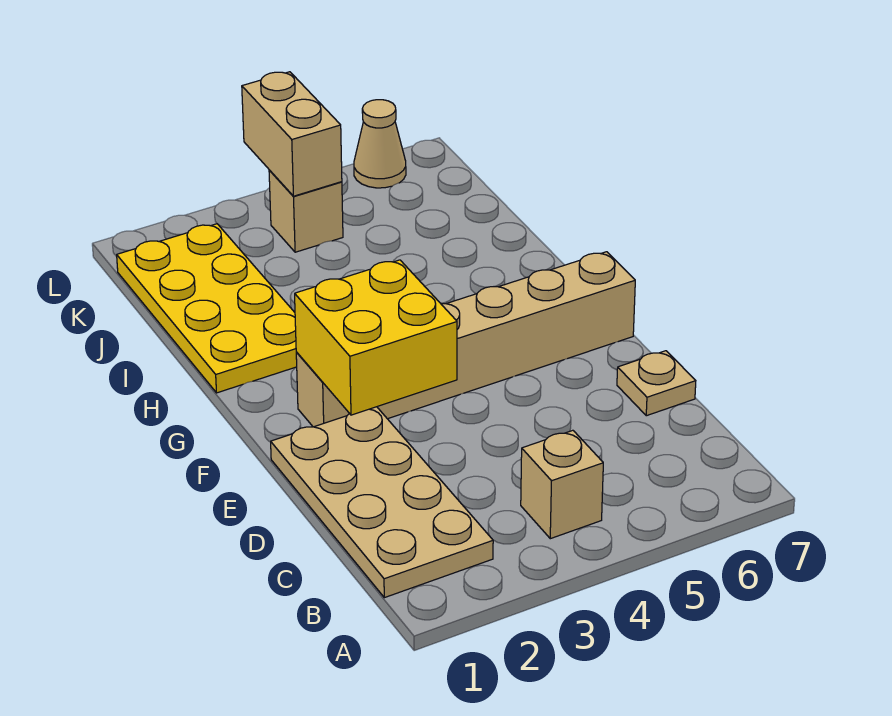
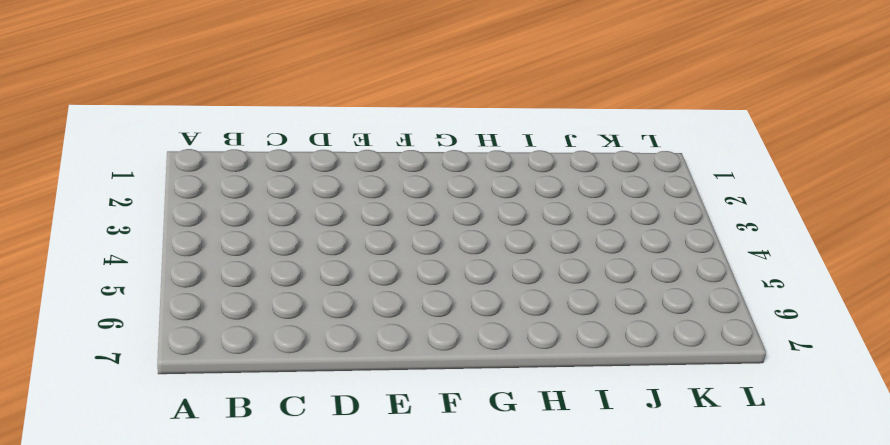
none -> tan plate B1:E2 level 1
none -> tan brick B4 level 1

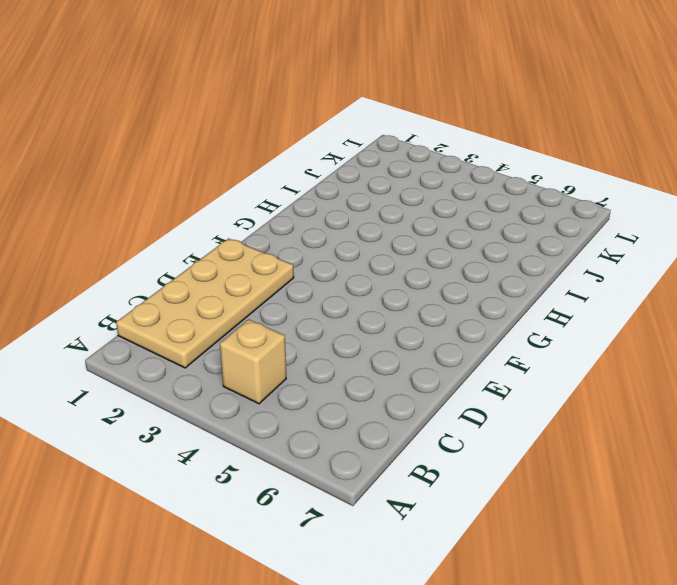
none -> tan plate D7 level 1
none -> tan brick F2:F7 level 1

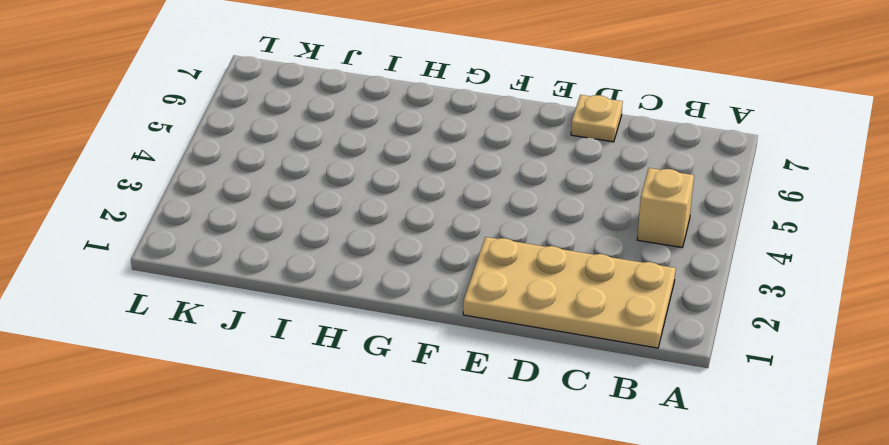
none -> tan brick F2:F7 level 1
none -> yellow plate H1:K2 level 1

